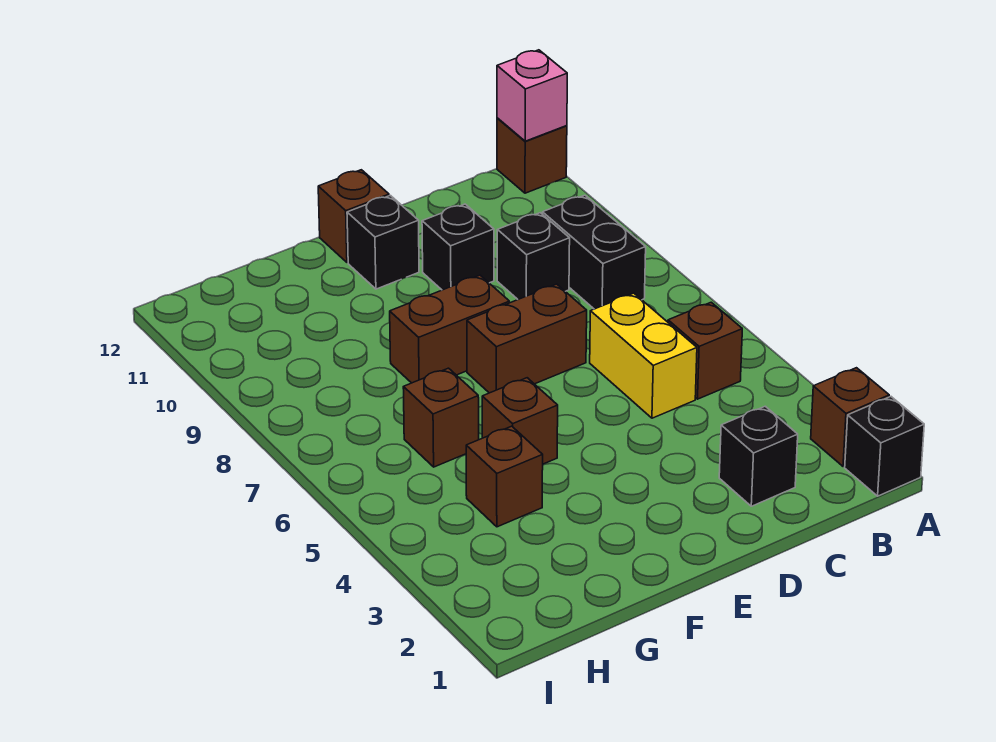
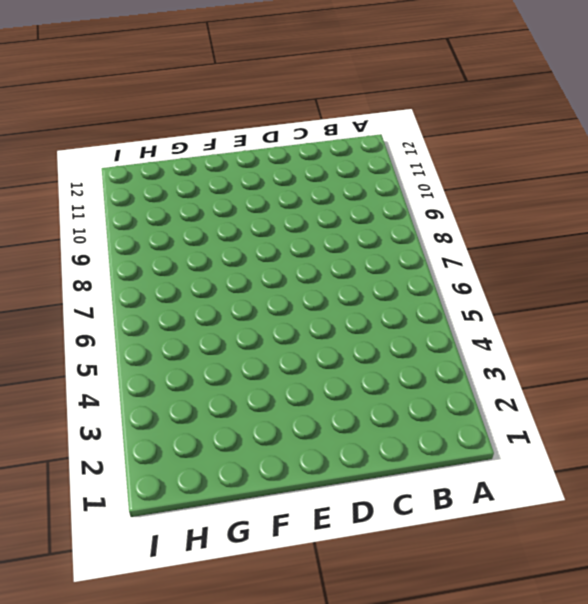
none -> black brick A1 level 1
none -> brown brick A2 level 1
none -> brown brick A12 level 1

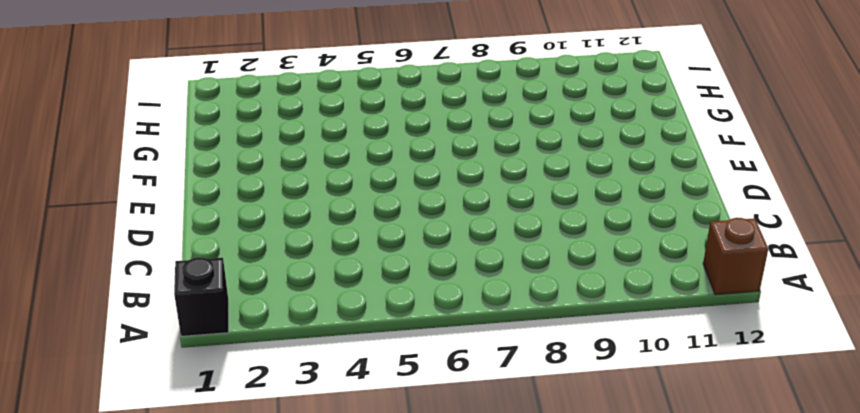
none -> brown brick A2 level 1
none -> brown brick B5 level 1
none -> black brick B8:B9 level 1

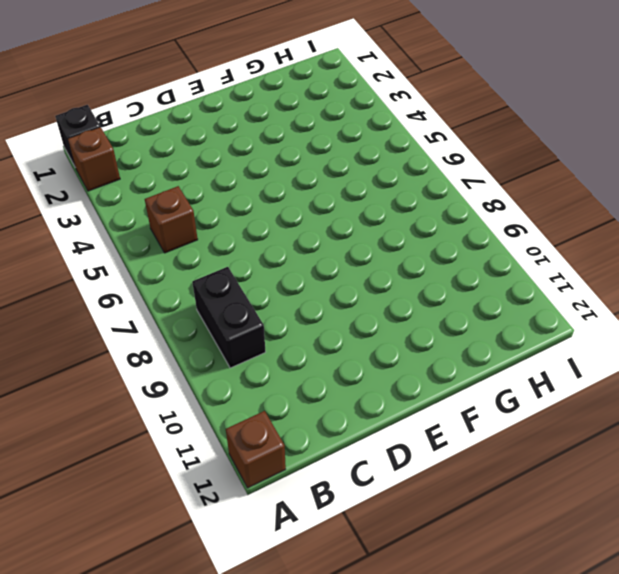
none -> black brick C2 level 1
none -> yellow brick C5:C6 level 1
none -> black brick C9 level 1

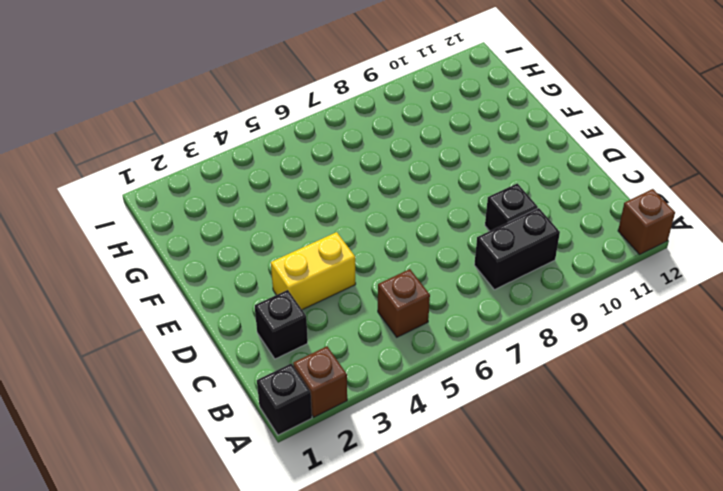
yellow brick D3:D4 level 1 -> yellow brick C5:C6 level 1
none -> brown brick D7:E7 level 1
none -> black brick D10 level 1
none -> brown brick E8:F8 level 1

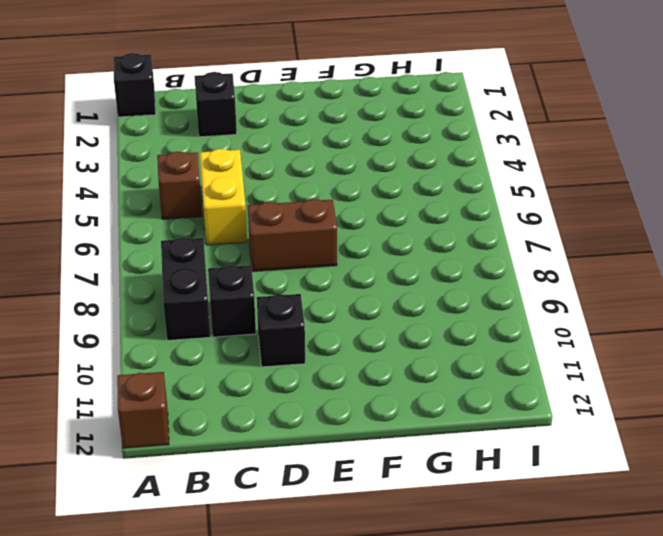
none -> brown brick A2 level 1
none -> brown brick E8:F8 level 1
none -> black brick E11 level 1

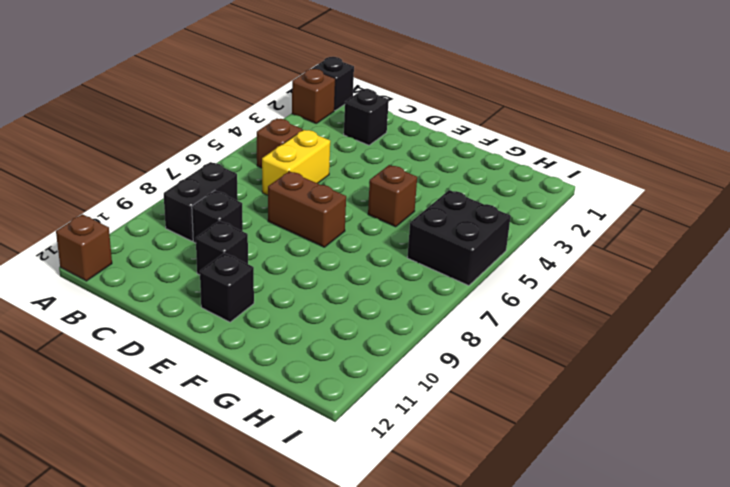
black brick H5:I6 level 1 -> none
none -> brown brick E8:F8 level 1
none -> brown brick E12 level 1
none -> brown brick G4 level 1

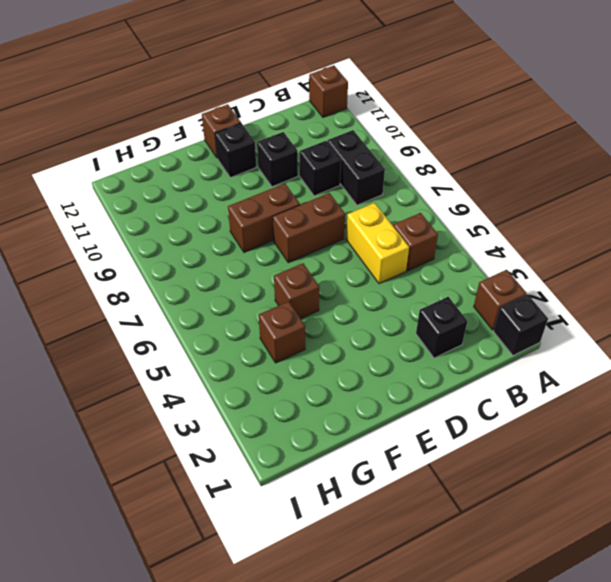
none -> brown brick G6 level 1
none -> pink brick A12 level 2

